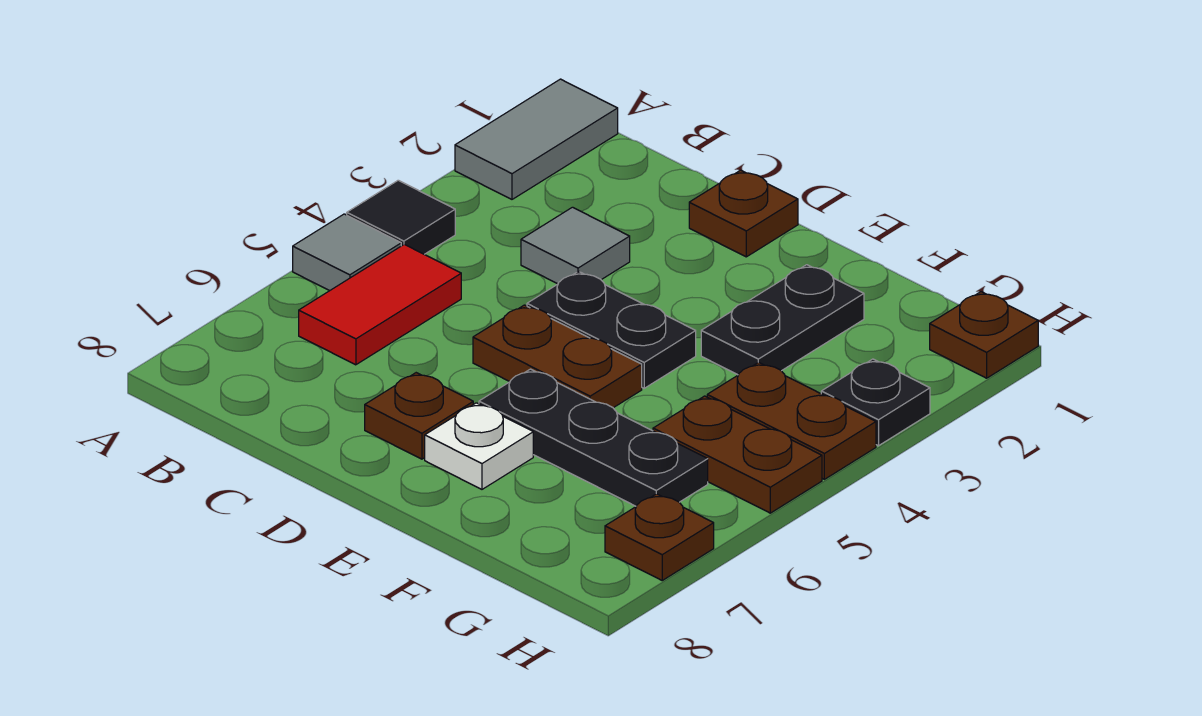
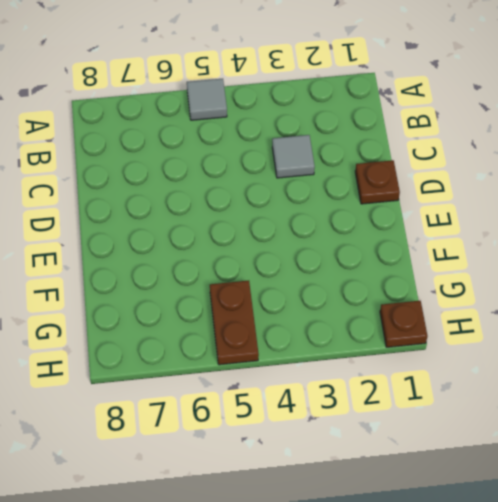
none -> grey tile A1:A2 level 1
none -> black tile A4 level 1
none -> red tile B5:B6 level 1

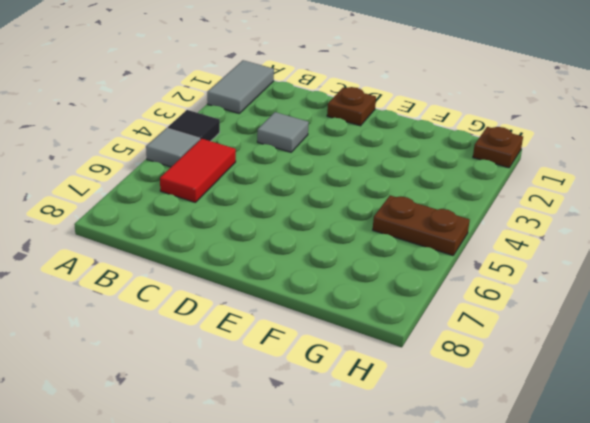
none -> black plate D4:E4 level 1
none -> brown plate D5:E5 level 1
none -> brown plate D7 level 1

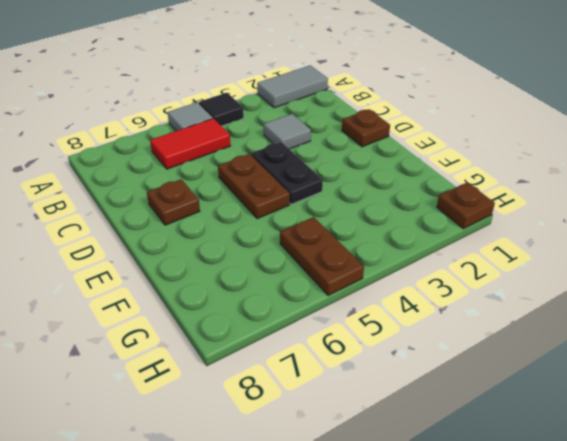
none -> black plate E6:G6 level 1
none -> white plate E7 level 1
none -> black plate F2:F3 level 1

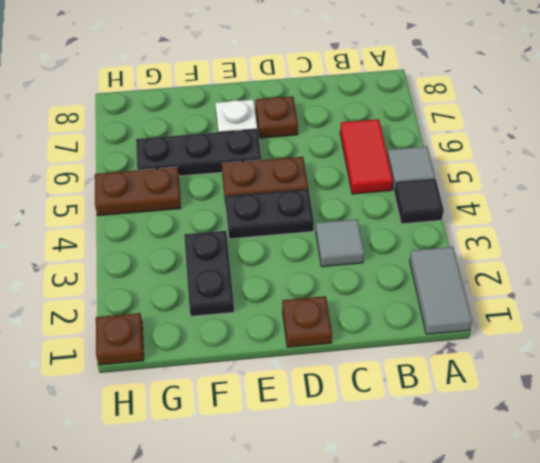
none -> brown plate G4:H4 level 1
none -> black plate H3 level 1
none -> brown plate H7 level 1

